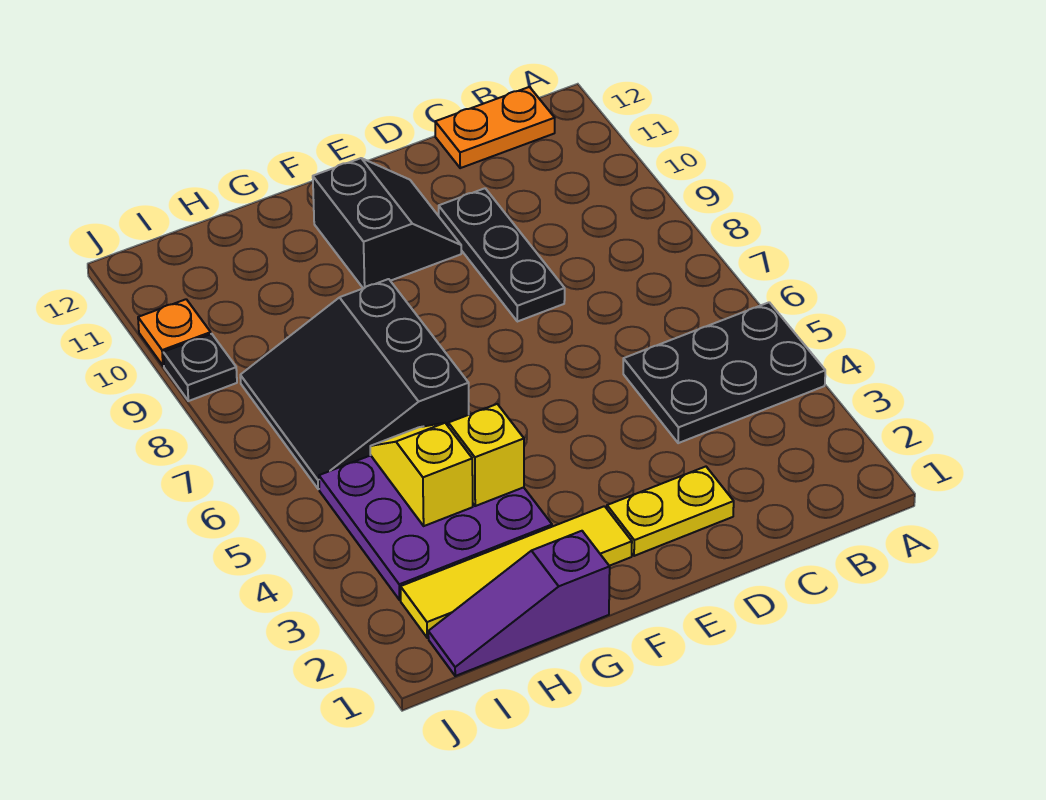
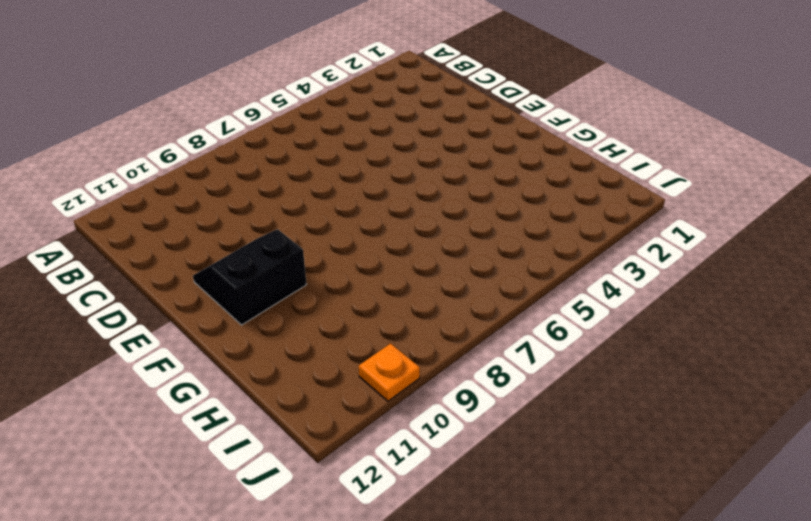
none -> black plate A4:C5 level 1
none -> orange plate B12:C12 level 1
none -> yellow plate D2:E2 level 1

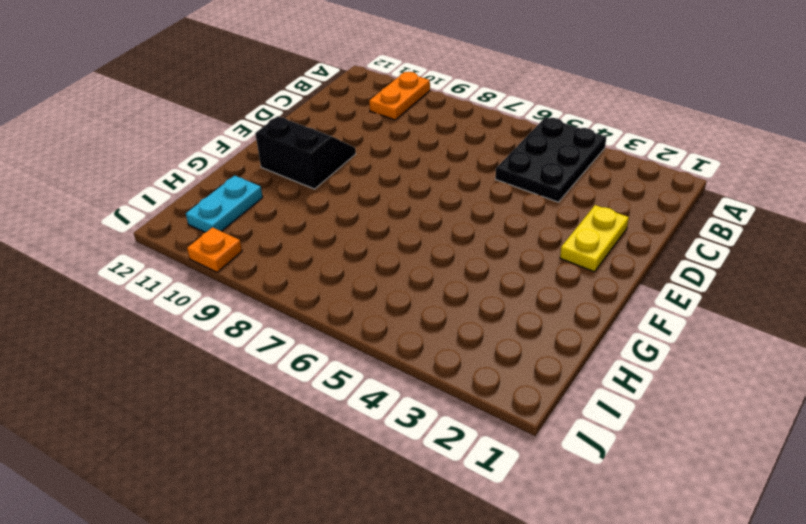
orange plate A10:B10 level 1 -> orange plate B12:C12 level 1
cyan plate H11:I11 level 1 -> none
none -> black plate D8:D10 level 1
none -> yellow tile F2:I2 level 1
none -> purple slope G1:I1 level 1 top G

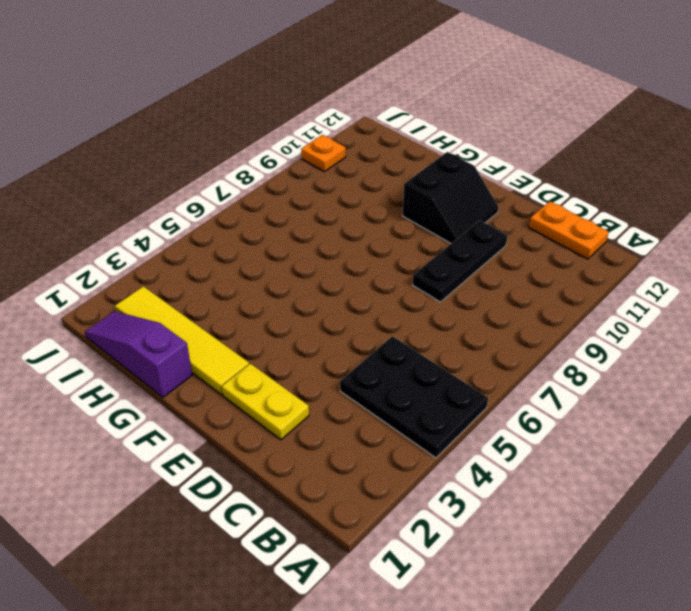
none -> purple plate G3:I5 level 1
none -> black slope G6:I8 level 1 top G
none -> black plate J9 level 1

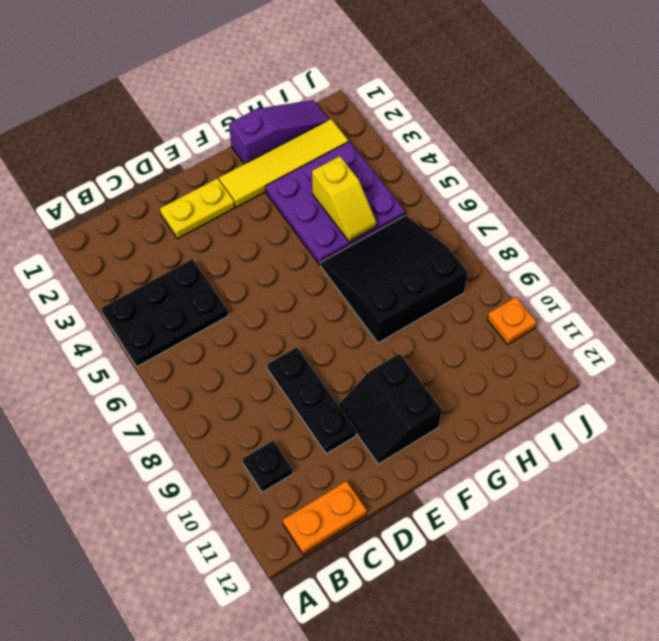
black plate B10 level 1 -> black plate J9 level 1
black slope G6:I8 level 1 top 8 -> black slope G6:I8 level 1 top G
none -> yellow brick G4 level 2

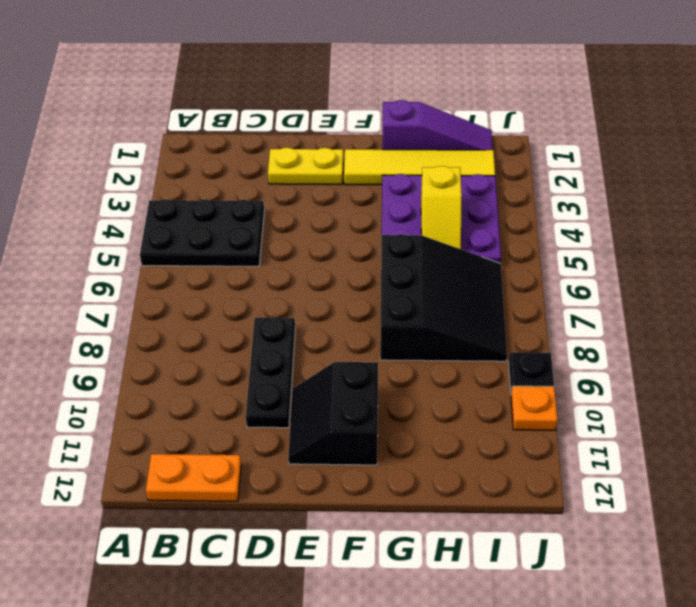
none -> yellow brick G4 level 2

